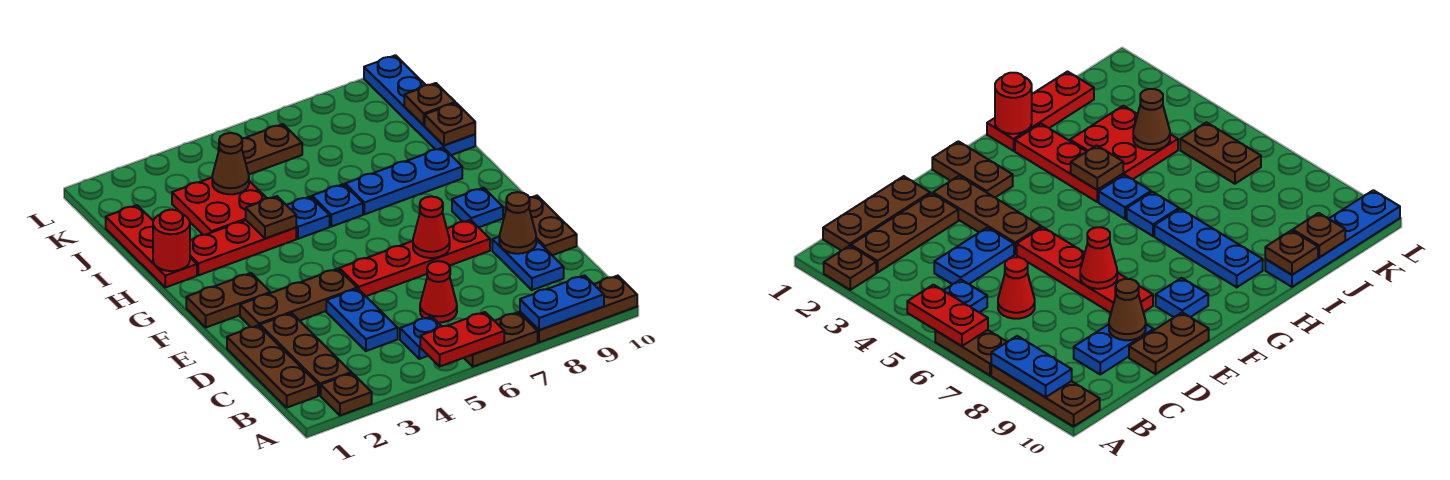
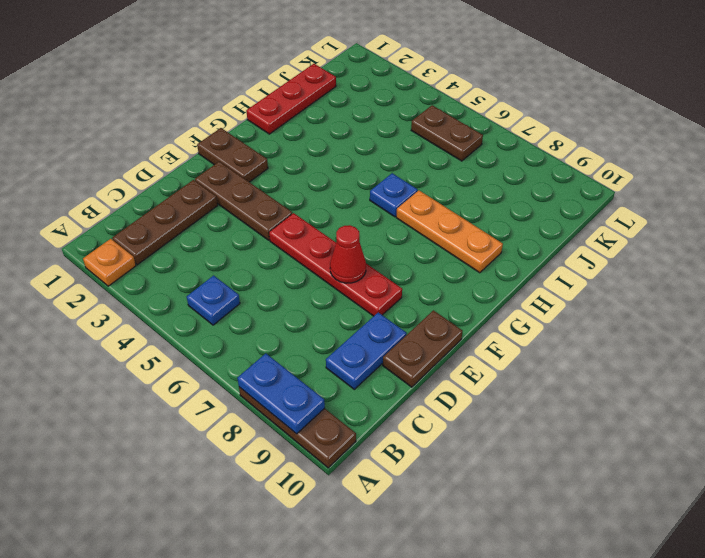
orange plate A2 level 1 -> brown plate A2 level 1
orange plate H7:H9 level 1 -> blue plate H7:H9 level 1
none -> brown plate A6:A7 level 1
none -> brown plate B1:D1 level 1
none -> blue plate C4:D4 level 1
none -> red cone C6 level 1

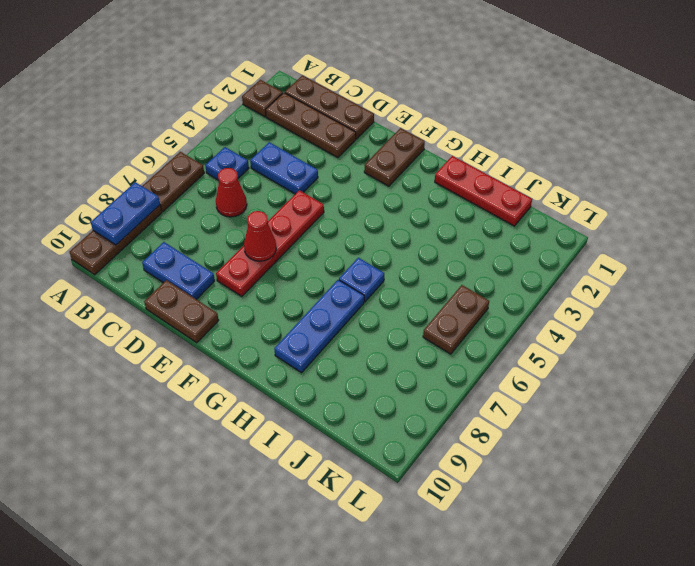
none -> brown plate E2:E4 level 1
none -> blue plate F9 level 1
none -> red plate H2:H4 level 1
none -> blue plate H5 level 1

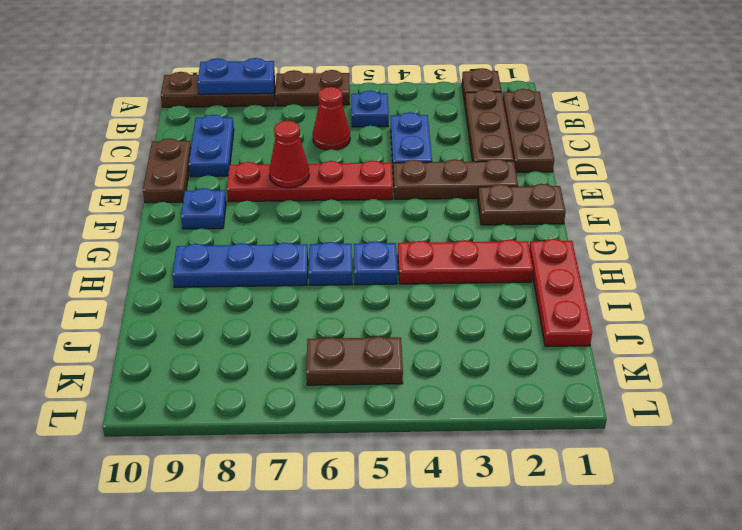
none -> red plate I3:J4 level 1
none -> blue plate I10:L10 level 1
none -> red plate A5:A6 level 2
none -> brown cone D9 level 2

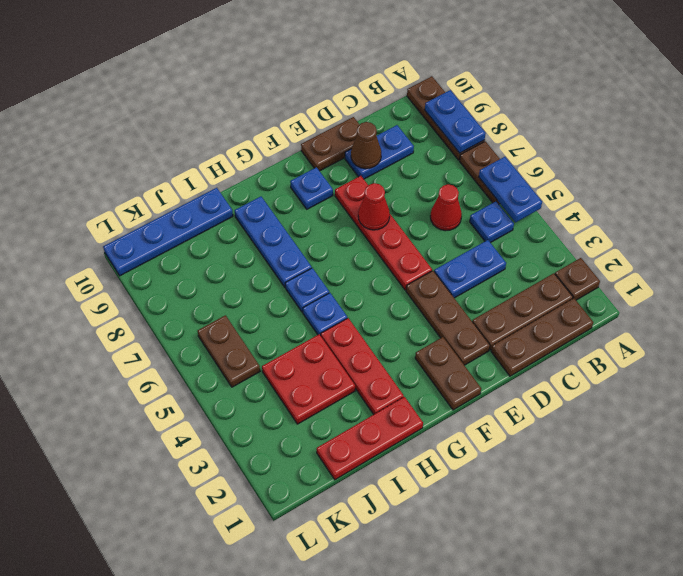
blue plate A5:A6 level 2 -> red plate A5:A6 level 2
none -> red round brick H1 level 2
none -> brown plate H4 level 2
none -> brown plate I10 level 2
none -> brown cone J4 level 2

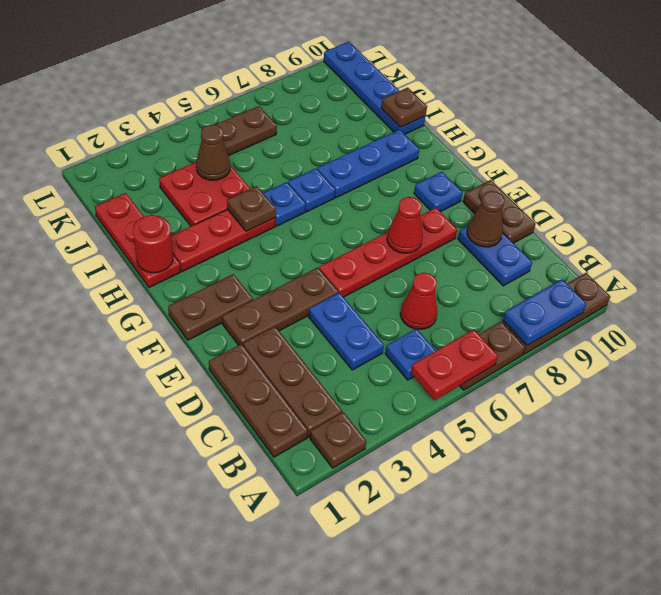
none -> brown plate J10 level 2

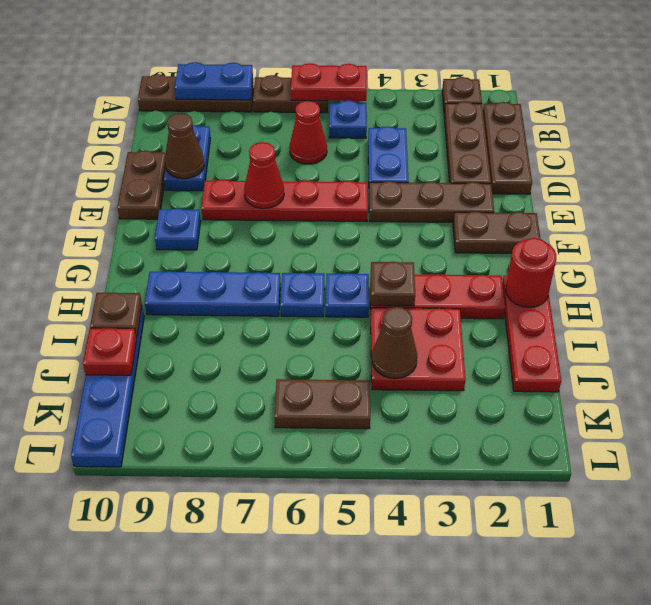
red plate J10 level 2 -> brown plate J10 level 2

